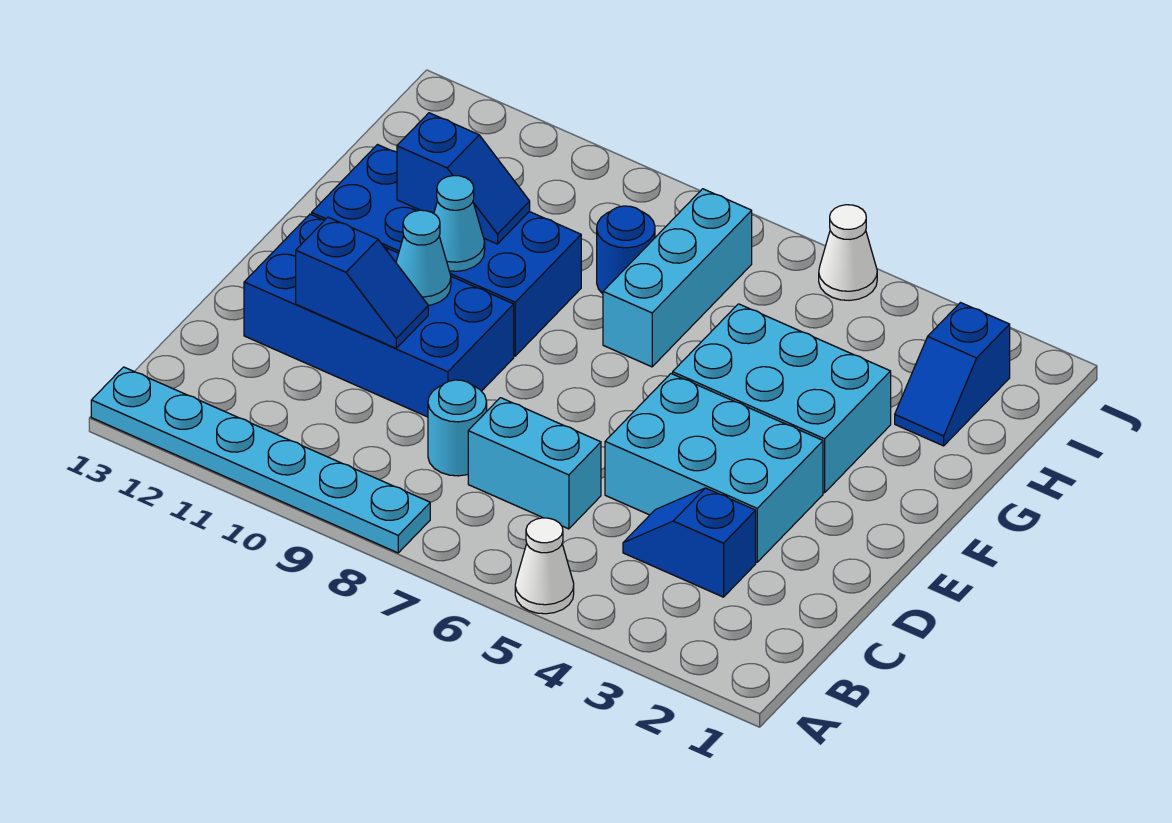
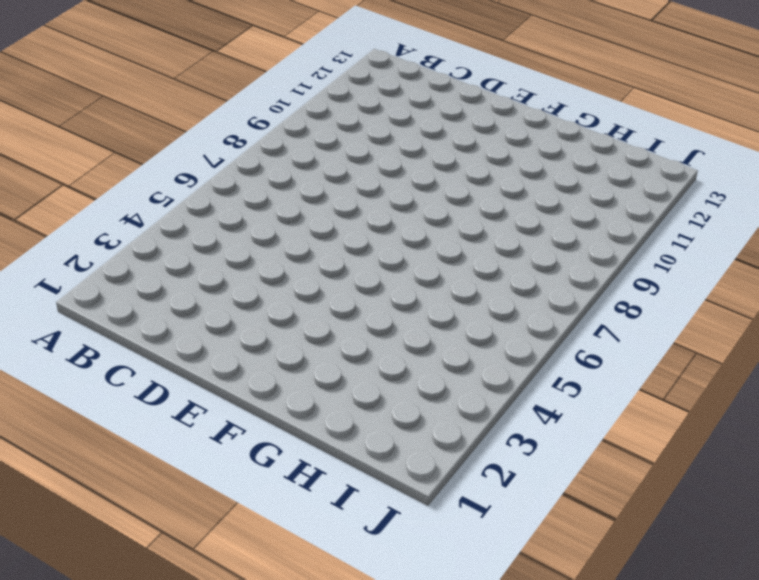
none -> white cone A5 level 1
none -> cyan plate A8:A13 level 1
none -> blue slope C3:C4 level 1 top 3

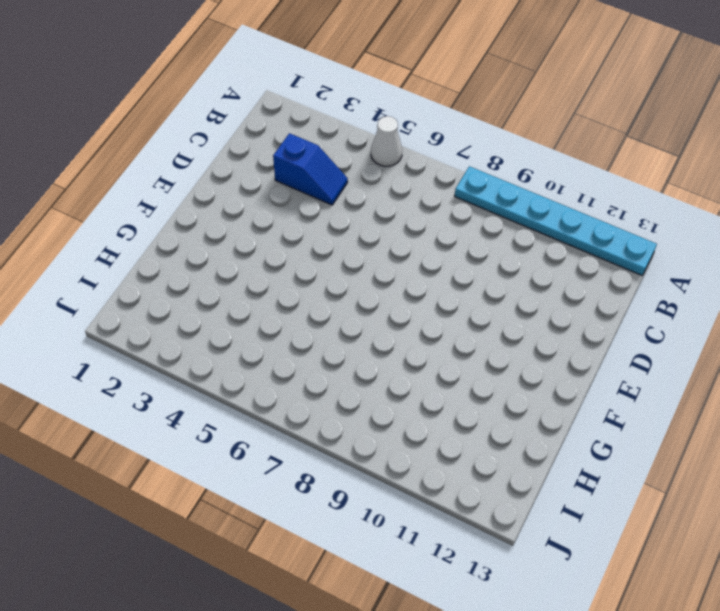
none -> cyan brick C6:C7 level 1
none -> cyan round brick C8 level 1
none -> cyan brick D3:E5 level 1

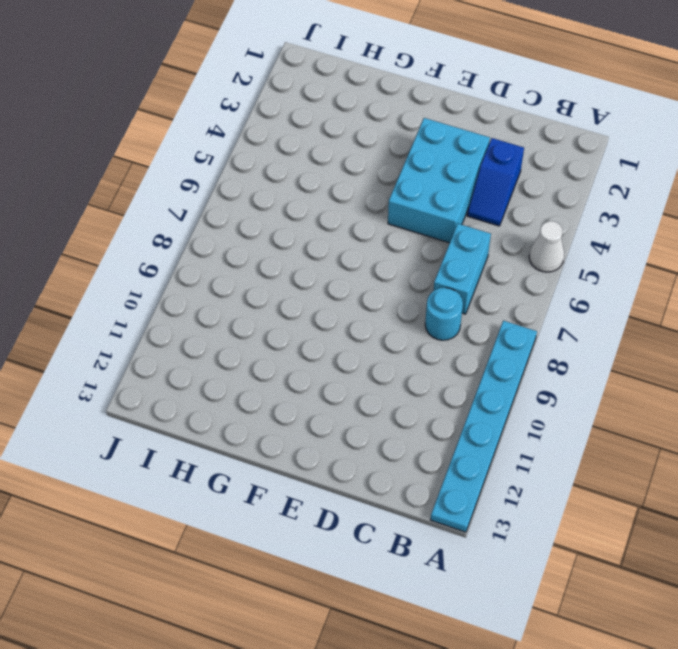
none -> blue brick D9:E12 level 1
none -> cyan brick F3:G5 level 1
none -> blue brick F9:G12 level 1

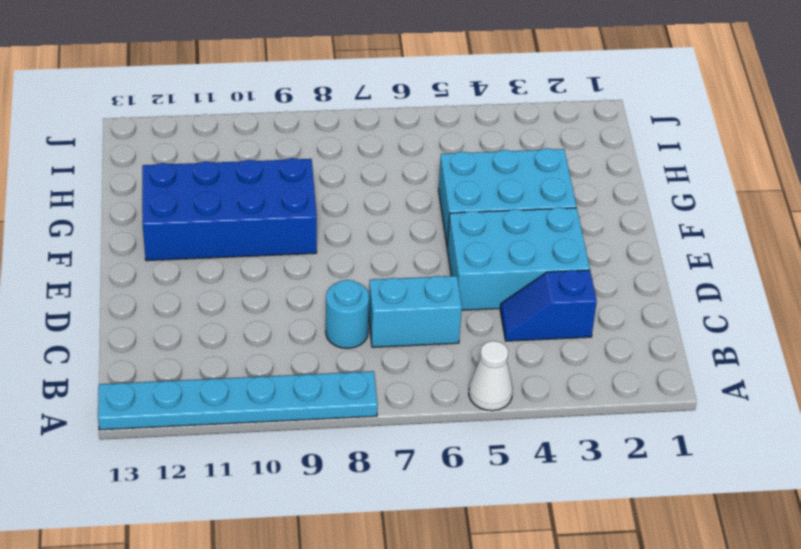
none -> blue brick D9:E12 level 1
none -> cyan brick G7:I7 level 1
none -> blue slope H2:I2 level 1 top I

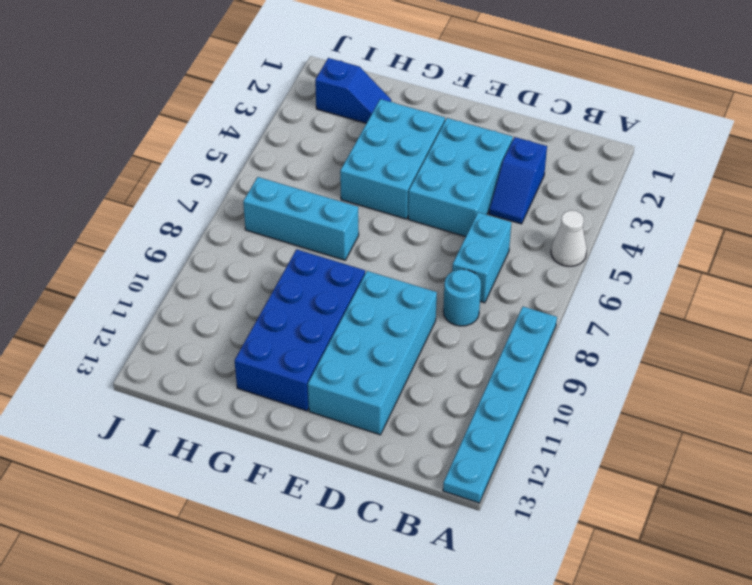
cyan brick D9:E12 level 1 -> blue brick D9:E12 level 1
none -> blue round brick H8 level 1
none -> white cone J5 level 1
none -> blue slope D10:D11 level 2 top 11

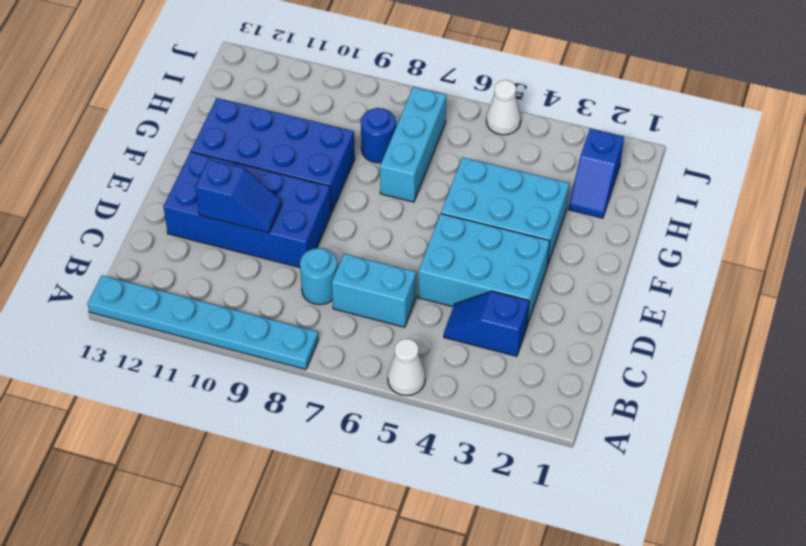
none -> cyan cone E10 level 2
none -> cyan cone F10 level 2
none -> blue slope G10:G11 level 2 top 11

